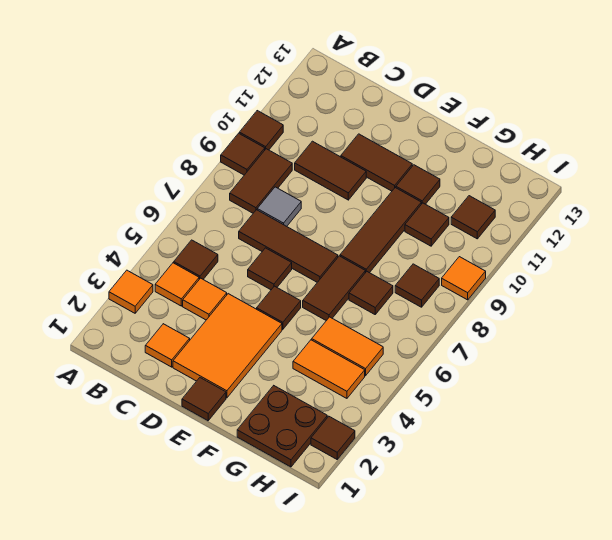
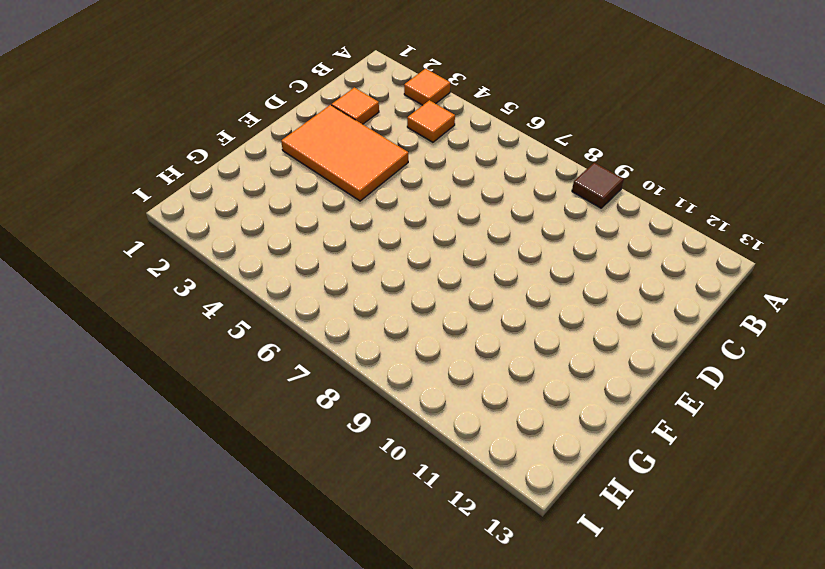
none -> brown tile A10 level 1
none -> brown tile B5 level 1
none -> brown tile B8:B9 level 1

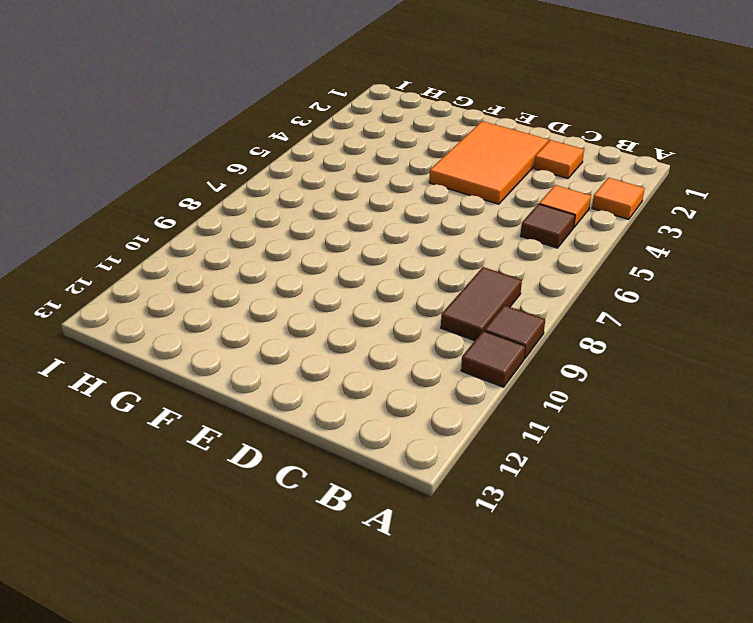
none -> orange tile C4 level 1
none -> brown tile C7:E7 level 1
none -> grey tile C8 level 1

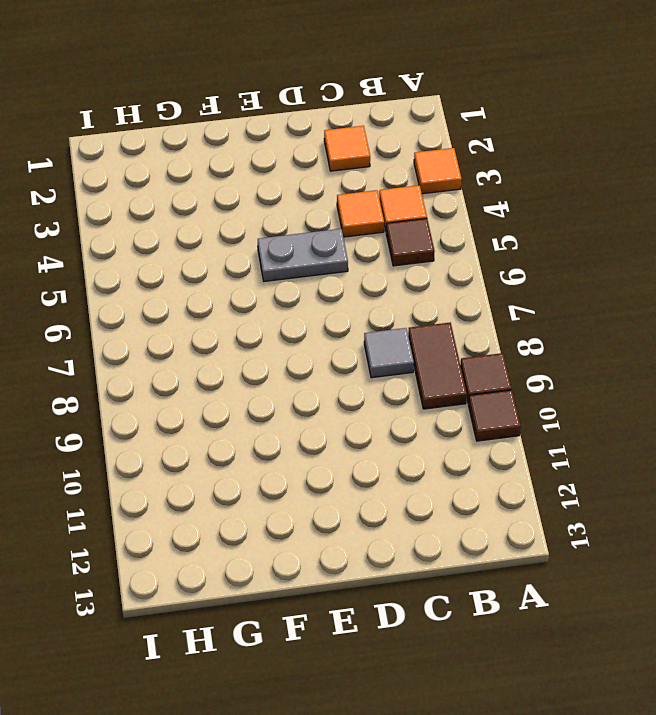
grey plate D5:E5 level 1 -> brown tile E5 level 1
none -> brown tile C7:E7 level 1
none -> brown tile C10:D10 level 1
none -> orange tile D2:E4 level 1

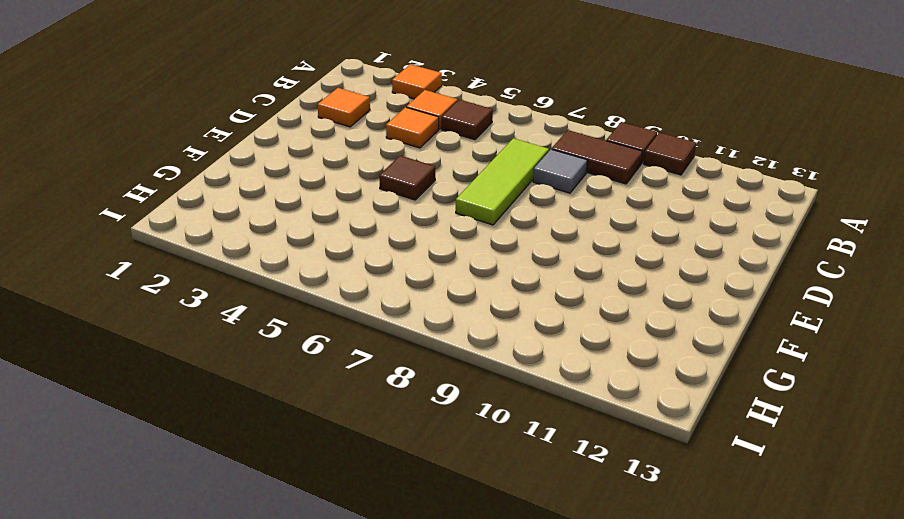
lime tile C7:E7 level 1 -> brown tile C7:E7 level 1
none -> brown tile C10:D10 level 1
none -> orange tile D2:E4 level 1
none -> brown tile D6 level 1

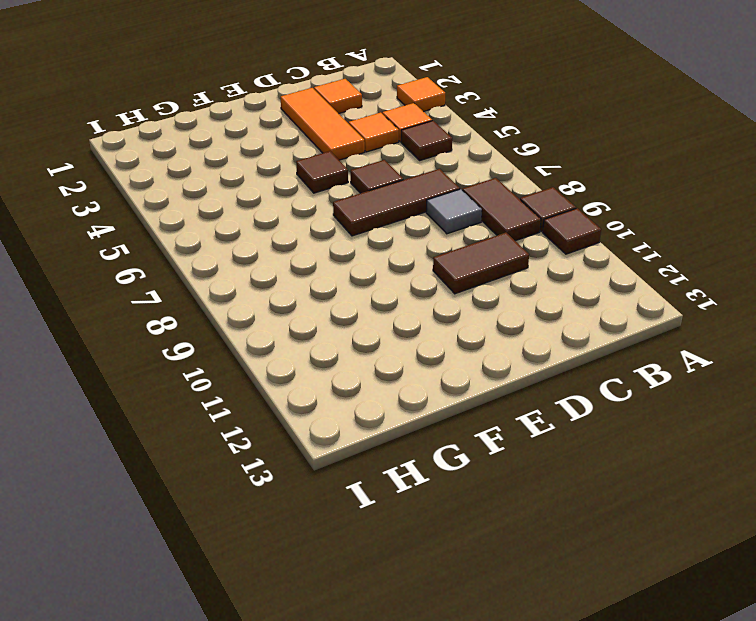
orange tile D2:D4 level 1 -> orange tile D2:E4 level 1
none -> brown tile D11:E11 level 1
none -> brown tile E1 level 1
none -> brown tile F6:F7 level 1

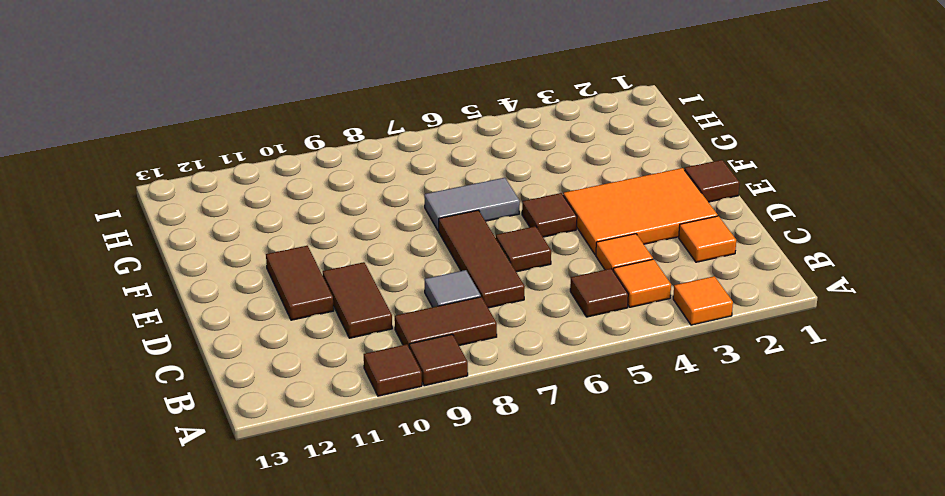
grey tile F6:F7 level 1 -> brown tile F6:F7 level 1
none -> brown tile F8:F10 level 1
none -> brown tile F11 level 1
none -> brown plate G1:H2 level 1

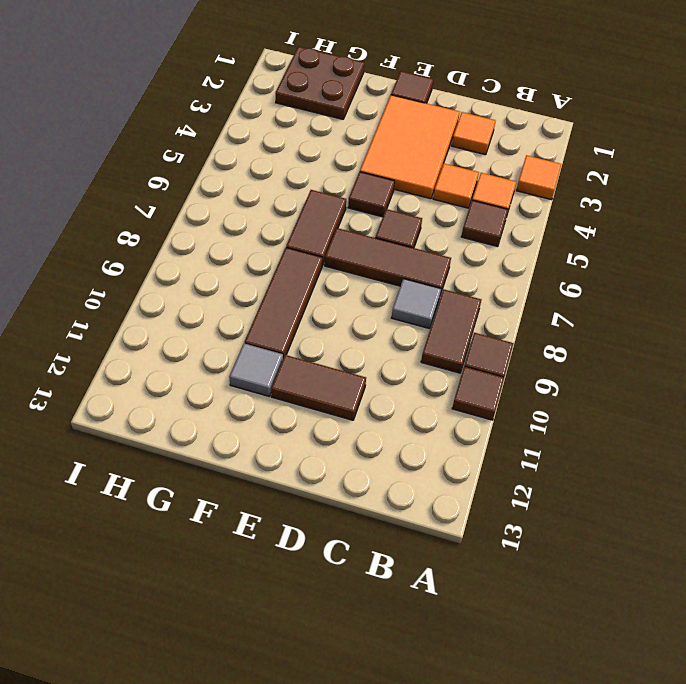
grey tile F11 level 1 -> brown tile F11 level 1
none -> brown tile C10:D10 level 1
none -> orange tile G4:H4 level 1
none -> orange tile G5:H5 level 1

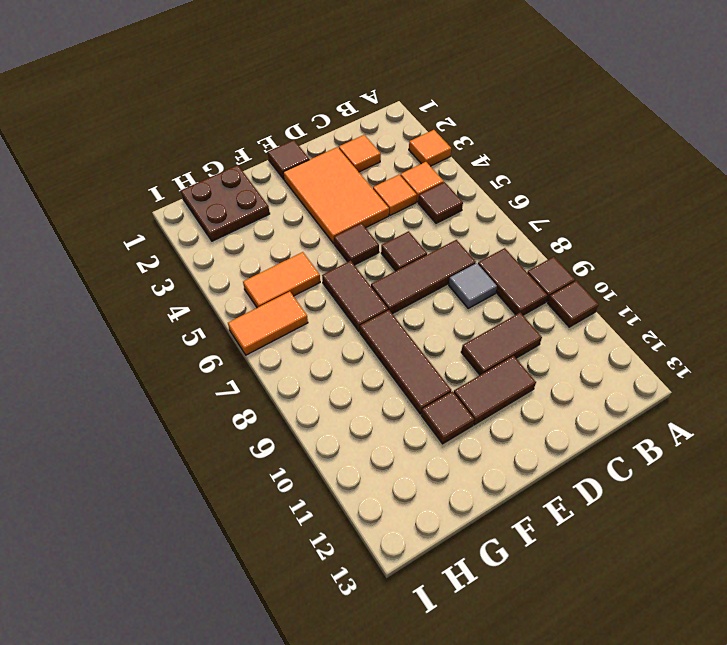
orange tile H6:I6 level 1 -> orange tile G4:H4 level 1
none -> brown tile G7 level 1
none -> brown tile G10 level 1
none -> brown tile H8 level 1

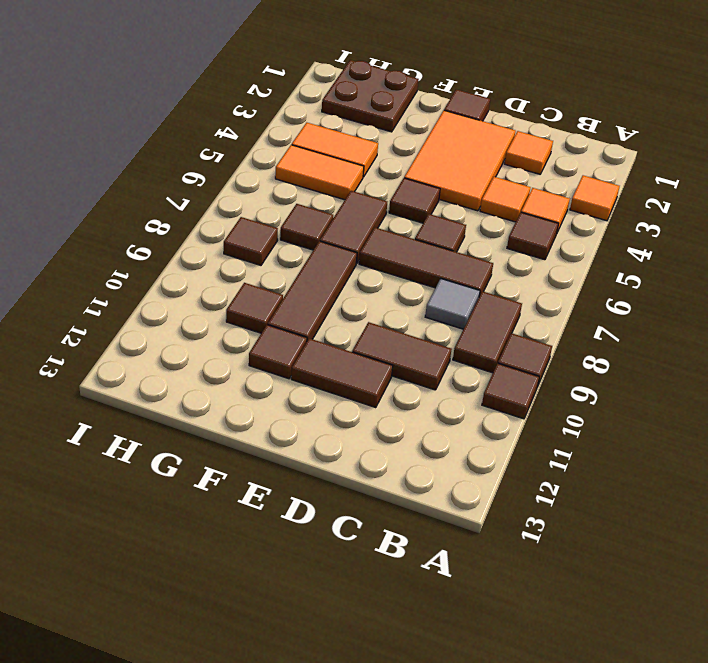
none -> brown tile H11 level 1
none -> brown tile I2 level 1
none -> orange tile I9 level 1

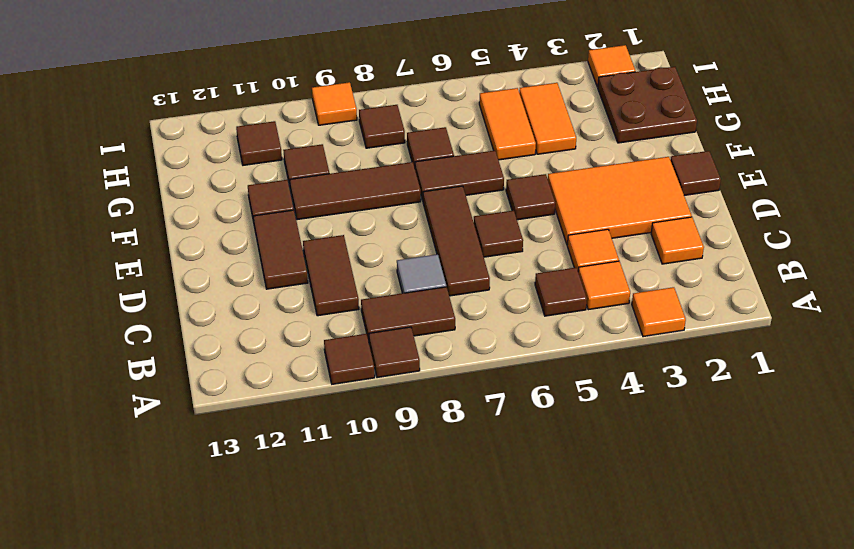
orange tile I2 level 1 -> brown tile I2 level 1

